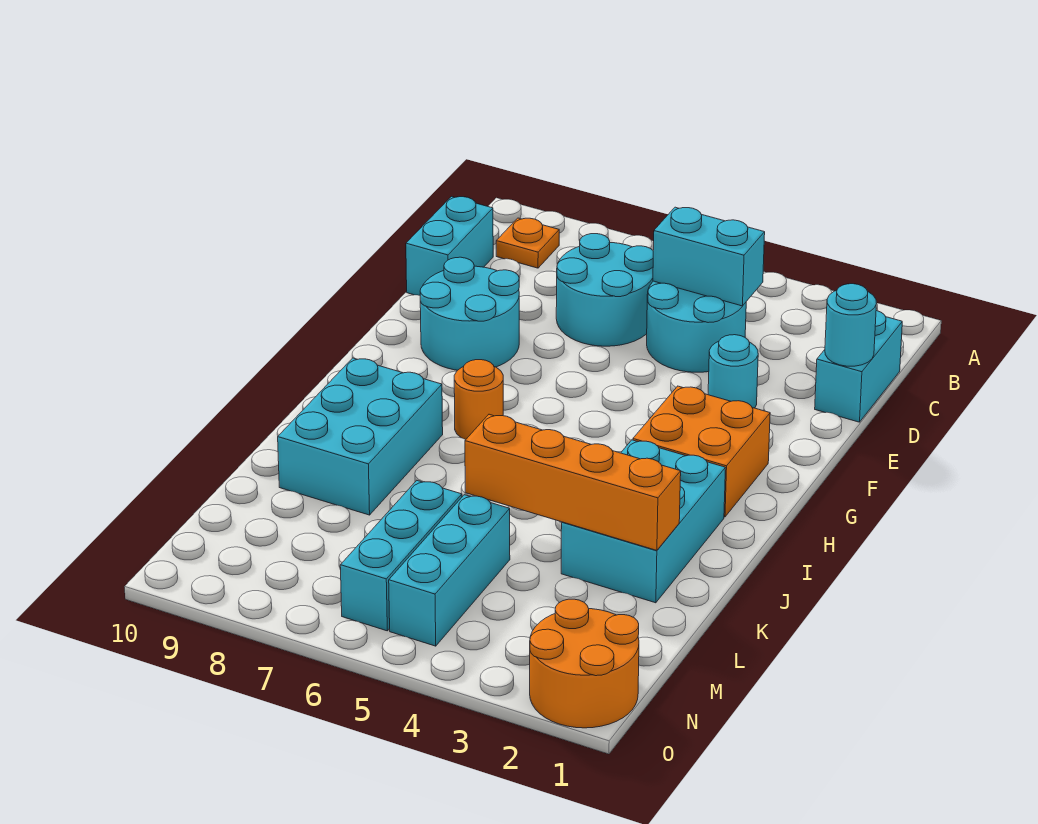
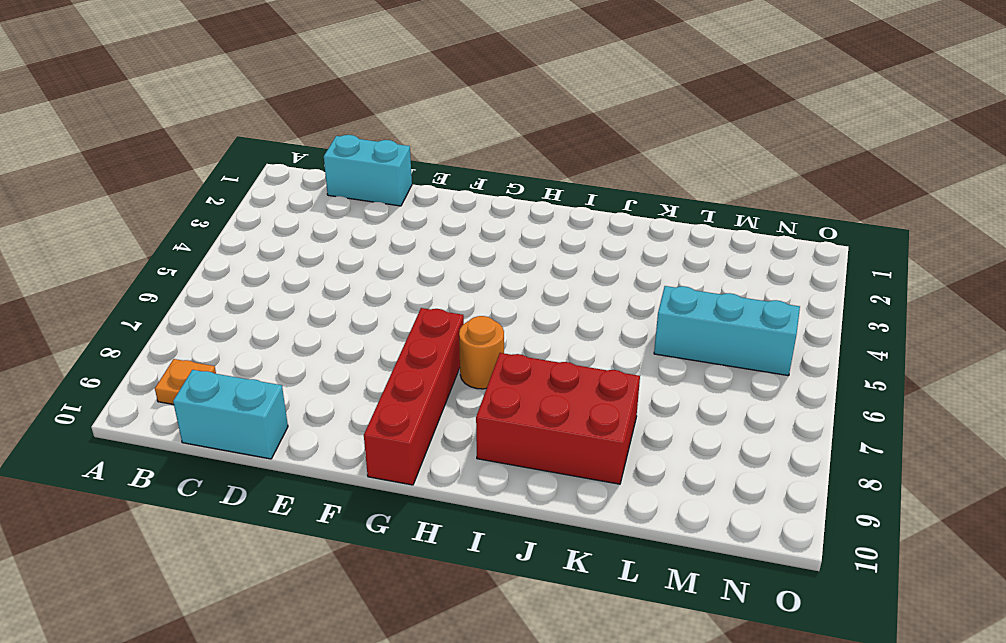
red brick G7:G10 level 1 -> none
red brick I8:K9 level 1 -> cyan brick I8:K9 level 1
none -> cyan round brick C4:D5 level 1
none -> cyan round brick C6:D7 level 1
none -> cyan round brick E3 level 1

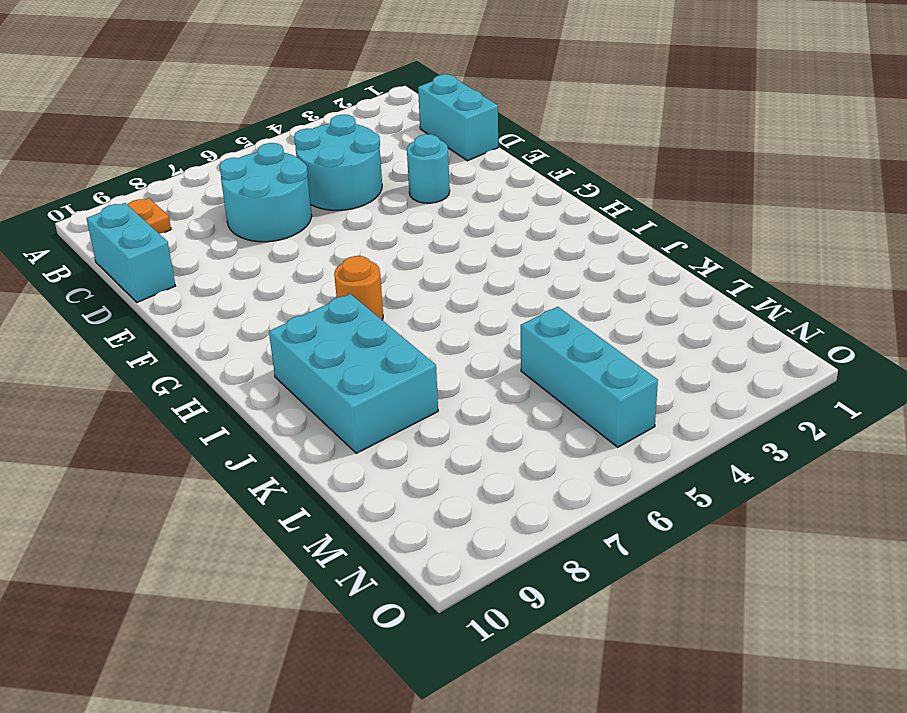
none -> cyan round brick E8:F9 level 1
none -> orange brick G2:H3 level 1
none -> cyan brick I2:K3 level 1

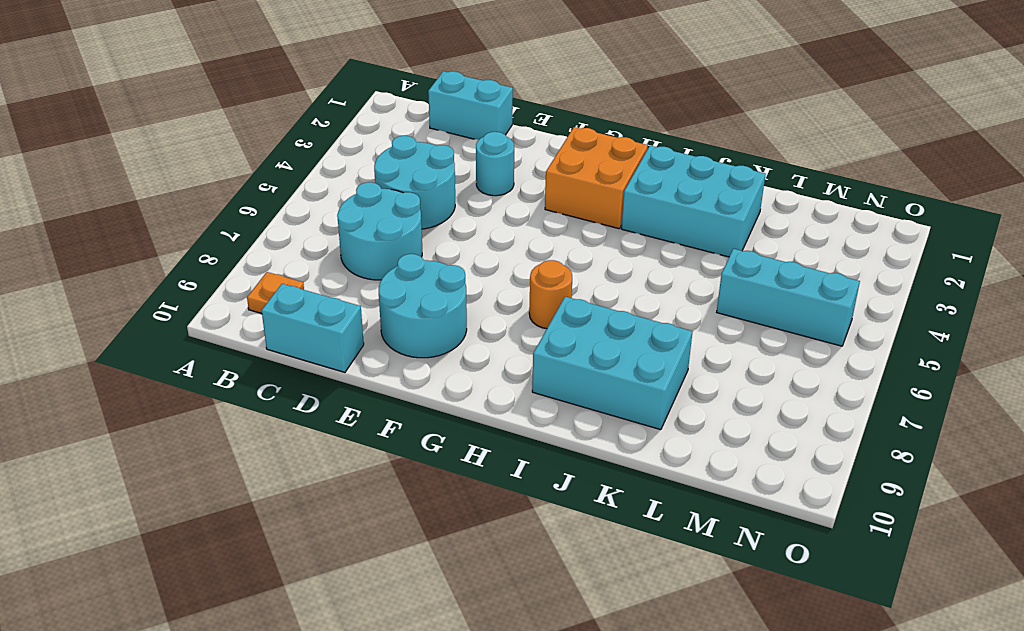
none -> cyan brick L6:N6 level 1
none -> orange round brick N1:O2 level 1
none -> cyan brick C4:C5 level 2

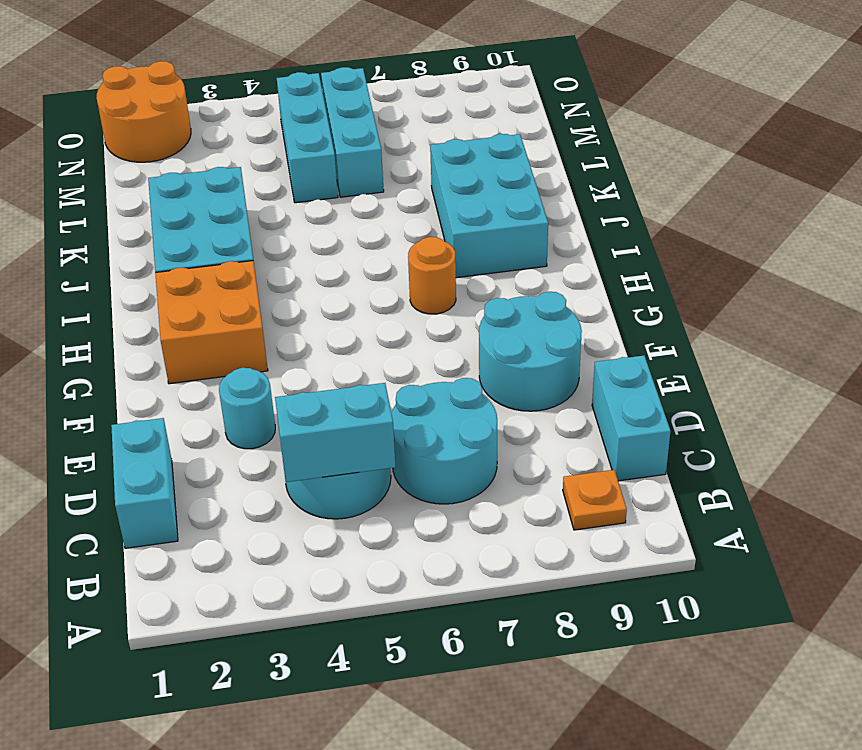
none -> cyan round brick D1 level 2
none -> orange brick K2:K5 level 2

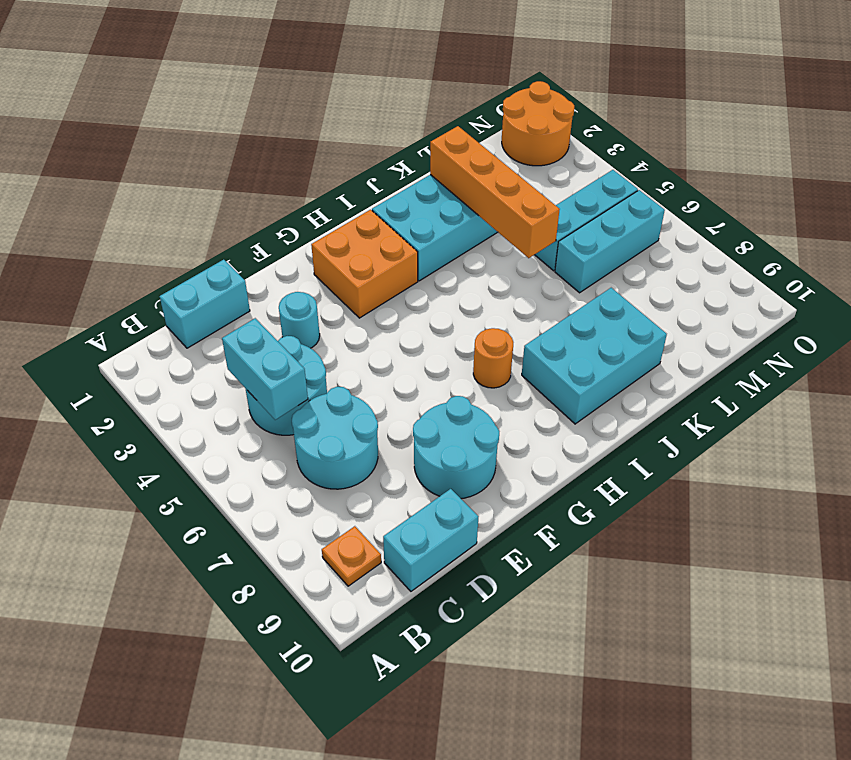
none -> cyan round brick D1 level 2

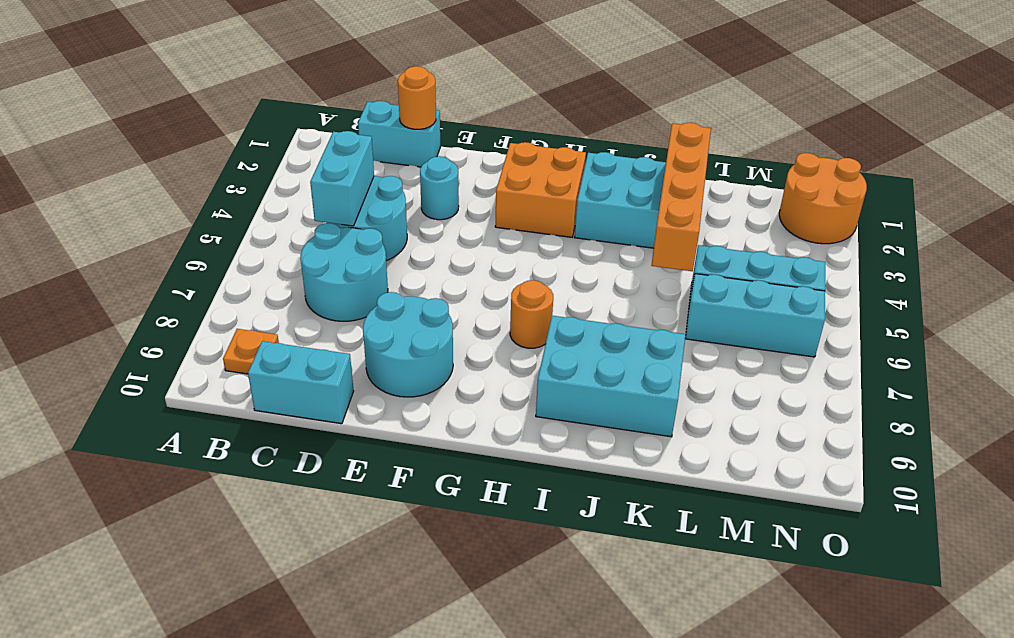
orange round brick D1 level 2 -> cyan round brick D1 level 2

